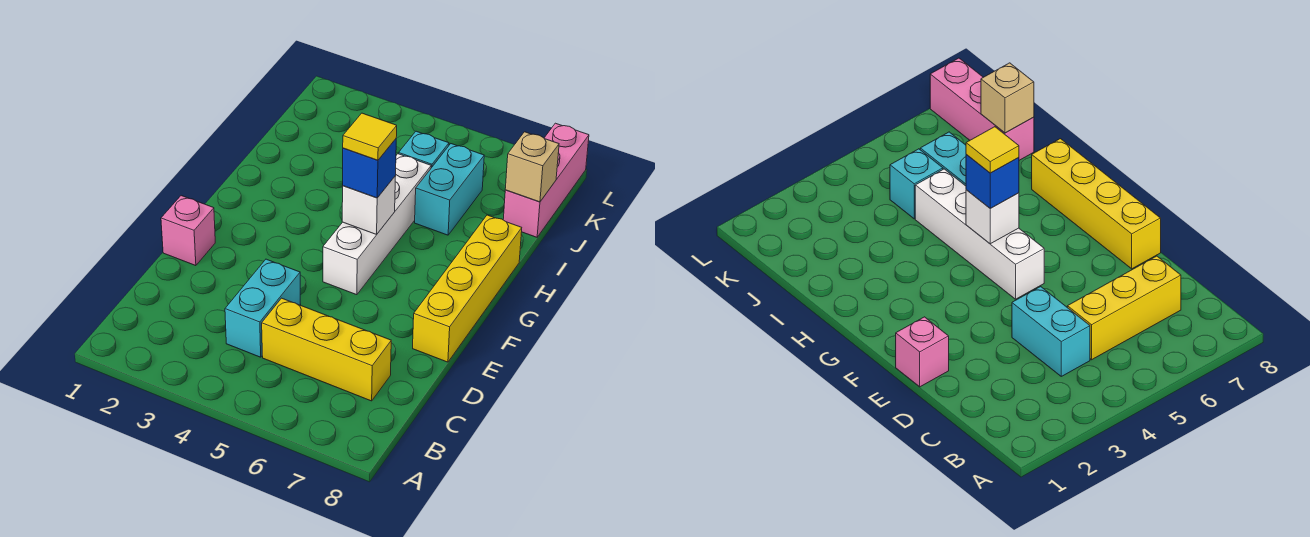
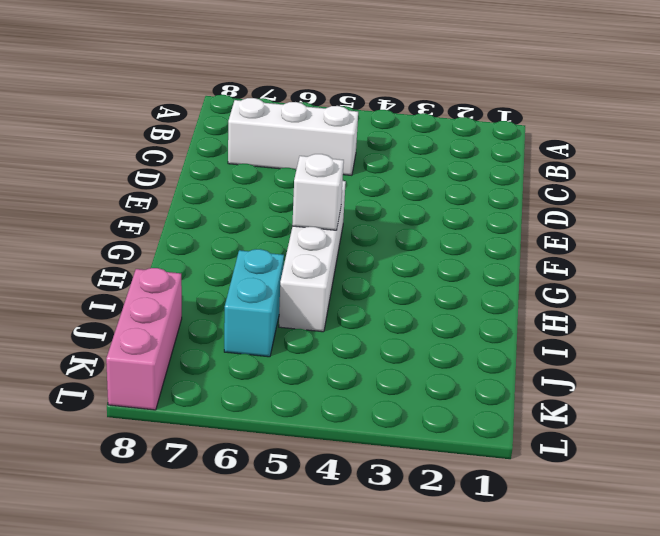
white brick C5:C7 level 1 -> yellow brick C5:C7 level 1
none -> cyan brick C4:D4 level 1
none -> pink brick E1 level 1
none -> yellow brick E8:H8 level 1

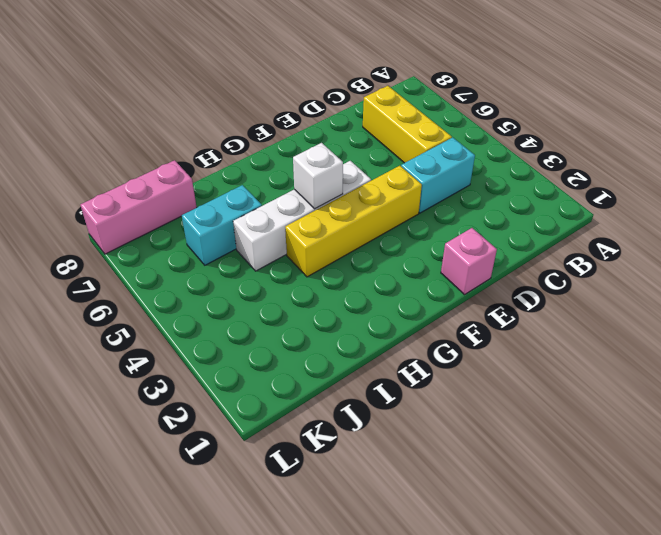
yellow brick E4:H4 level 1 -> yellow brick E8:H8 level 1
none -> cyan brick J5 level 1
none -> tan brick J8 level 2
none -> blue brick G5 level 3

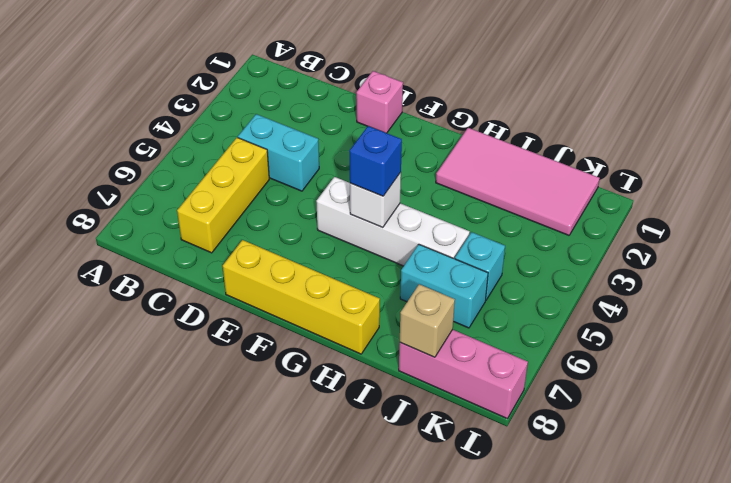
pink tile H1:K2 level 1 -> none
none -> yellow tile G5 level 4

